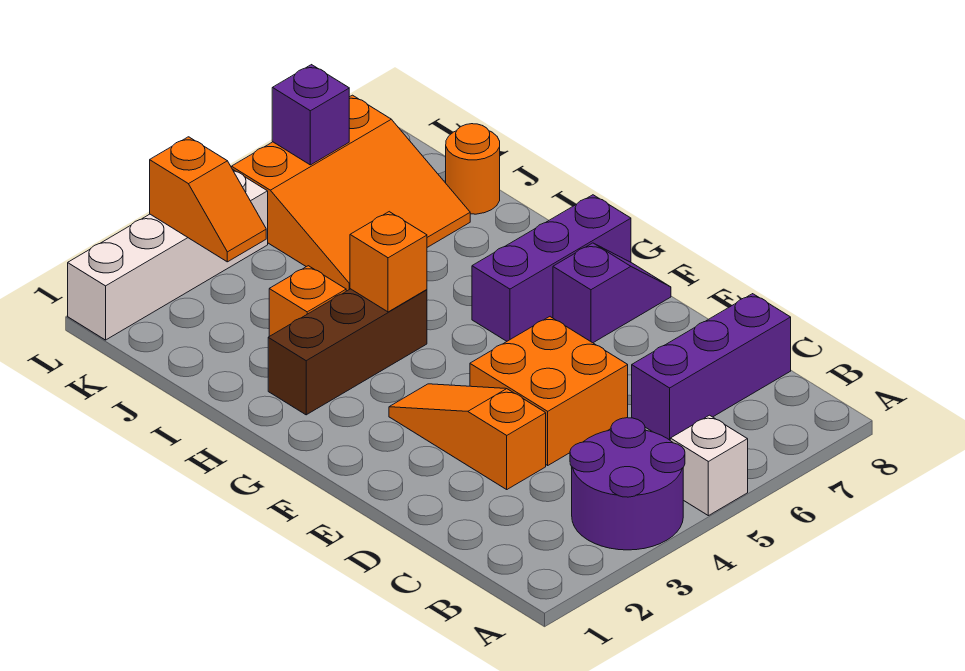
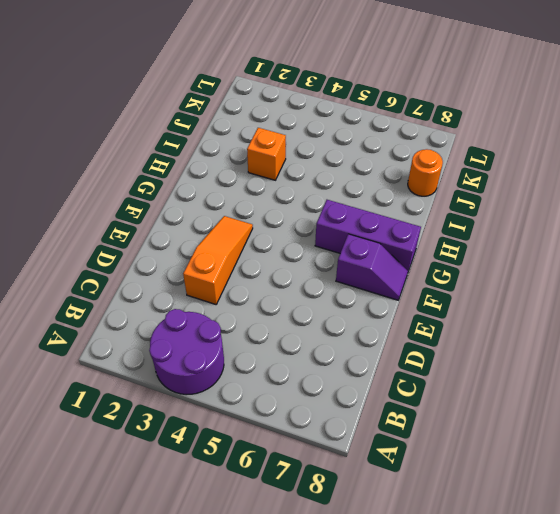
none -> white brick A5 level 1
none -> purple brick C6:C8 level 1
none -> orange brick D4:E5 level 1

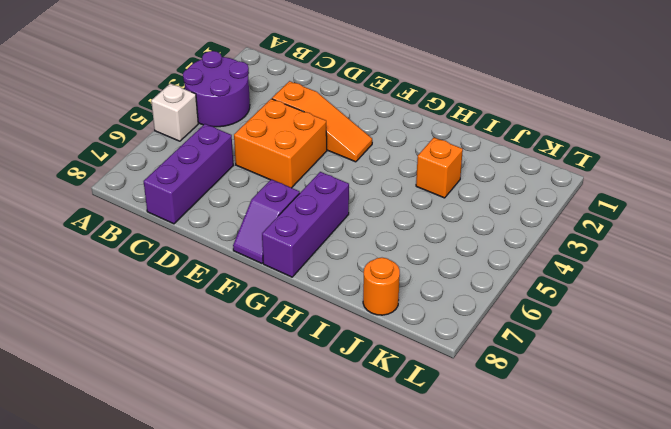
none -> brown brick H2:H4 level 1
none -> orange slope J5:L7 level 1 top L
none -> white brick L1:L4 level 1

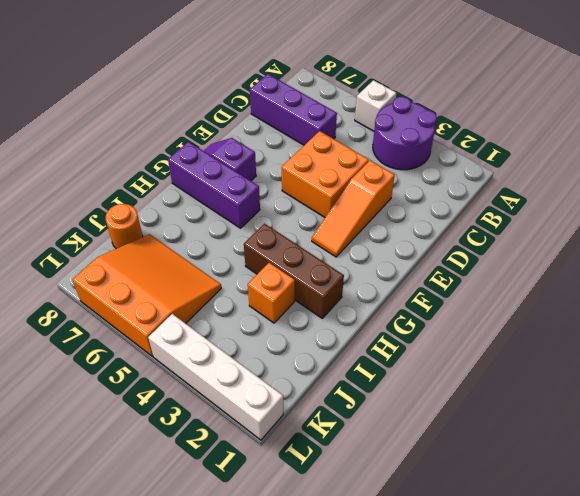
none -> orange brick H4 level 2
none -> orange slope K3:L3 level 2 top L
none -> purple brick L6 level 2

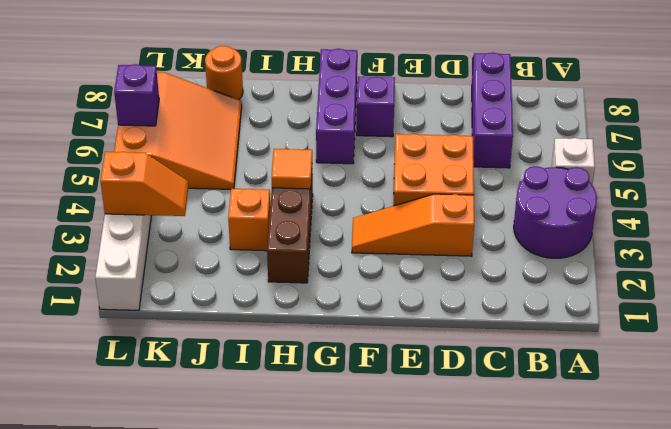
orange tile H4 level 2 -> orange brick H4 level 2

